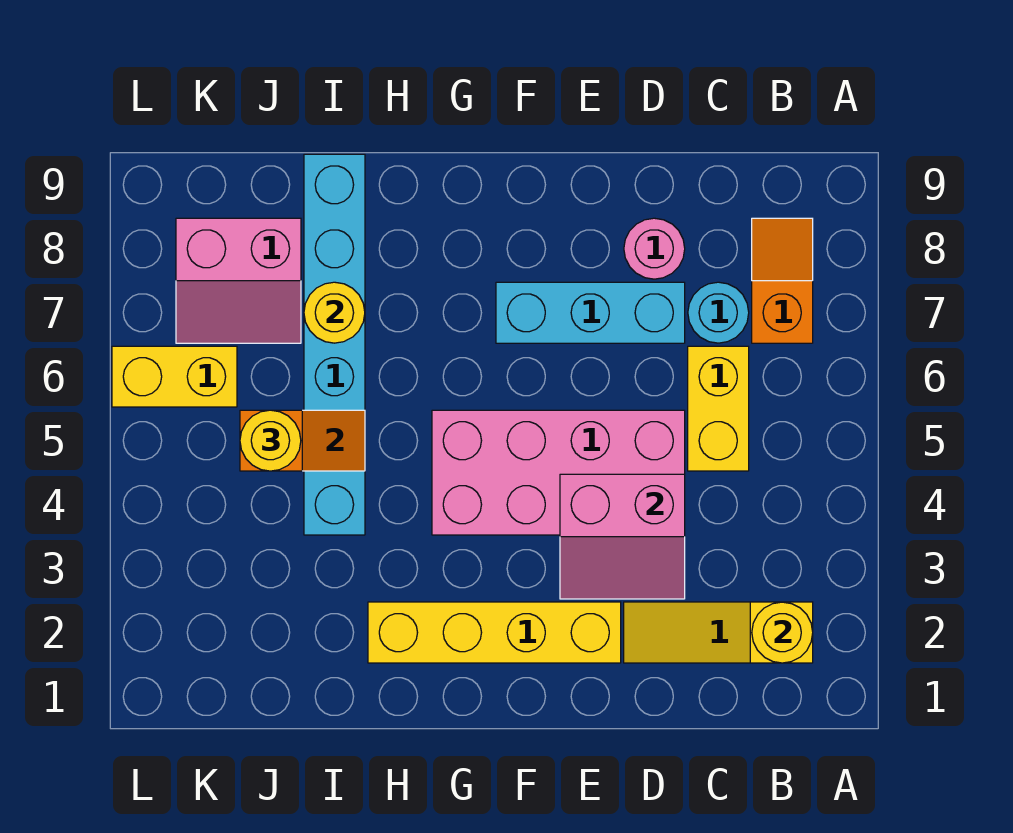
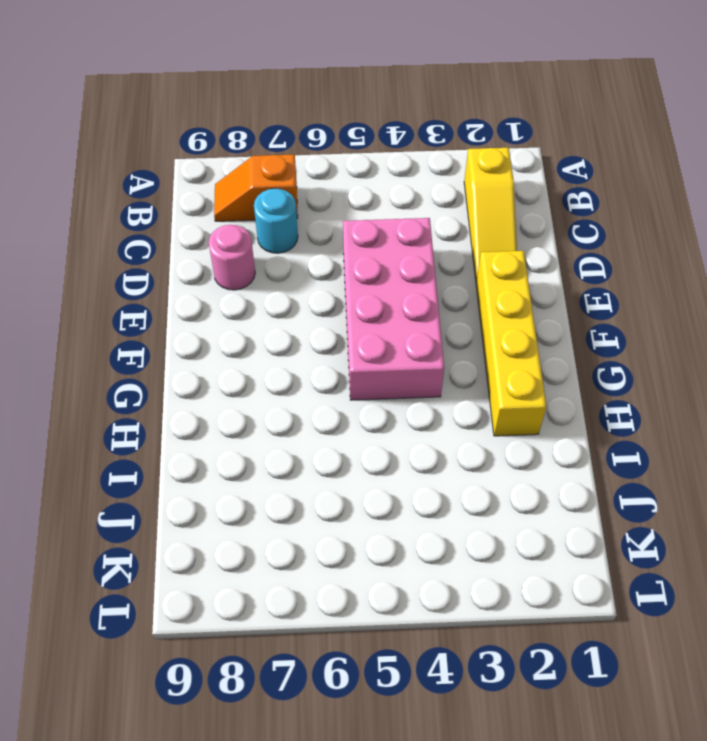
none -> yellow brick C5:C6 level 1
none -> cyan brick D7:F7 level 1
none -> cyan brick I4:I9 level 1

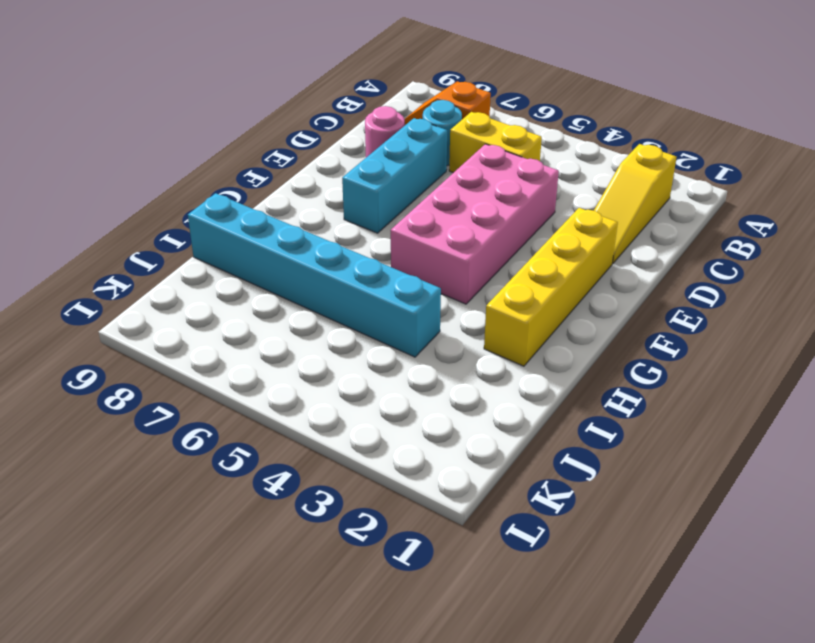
none -> pink slope J7:K8 level 1 top 8
none -> yellow brick K6:L6 level 1
none -> yellow round brick B2 level 2

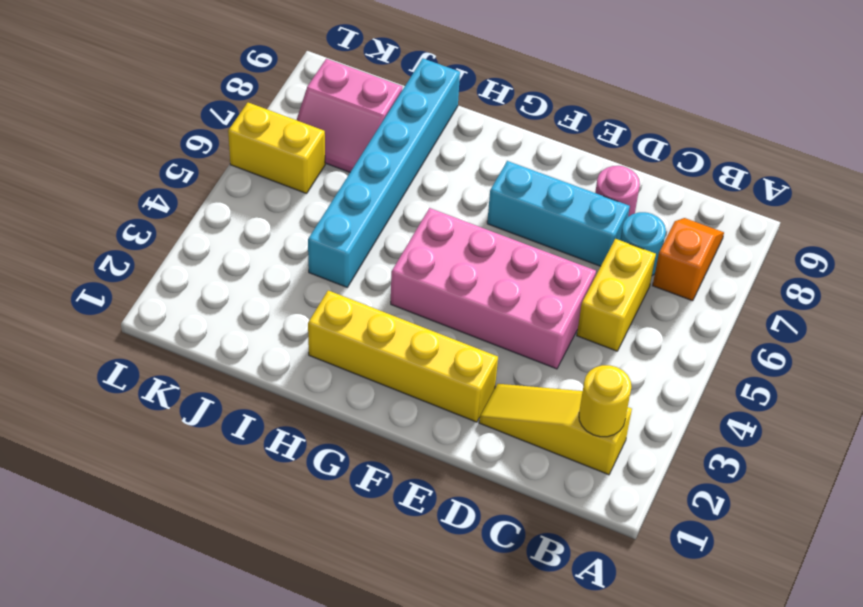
none -> pink slope D3:E4 level 2 top 4
none -> orange slope I5:J5 level 2 top J
none -> yellow round brick I7 level 2

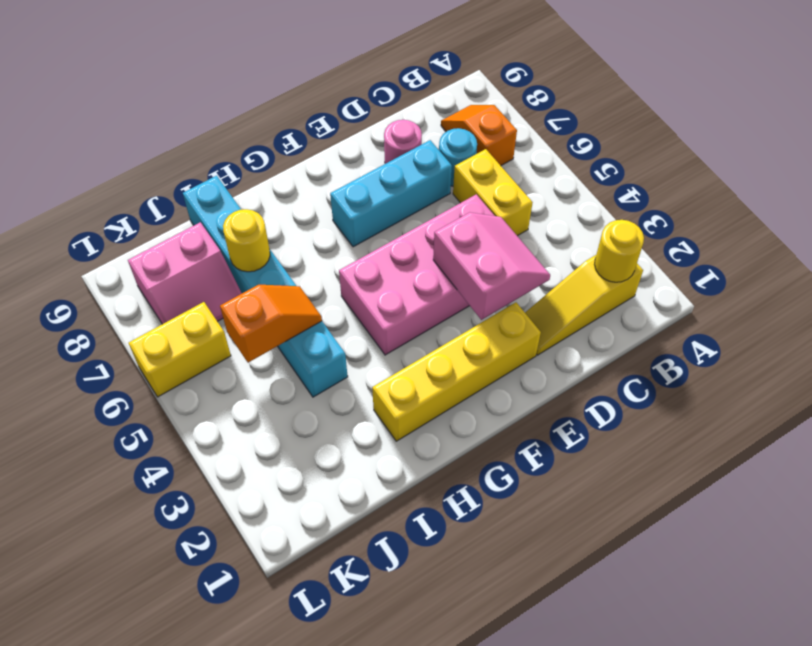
pink slope D3:E4 level 2 top E -> pink slope D3:E4 level 2 top 4
none -> yellow round brick J5 level 3

